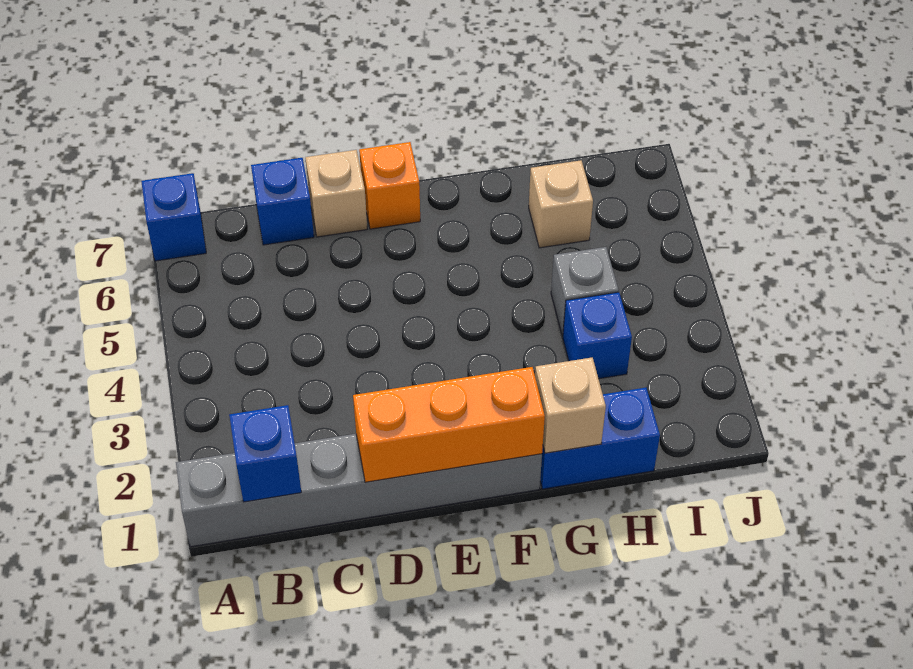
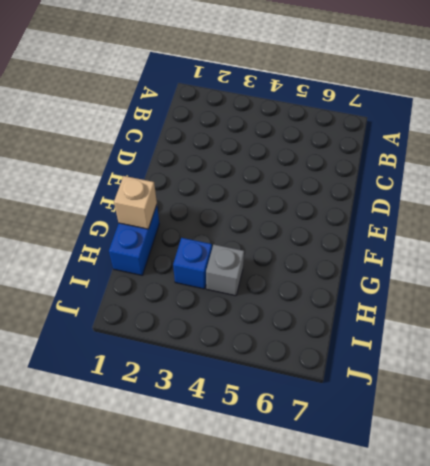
none -> grey brick A1:F1 level 1
none -> blue brick A7 level 1
none -> blue brick C7 level 1

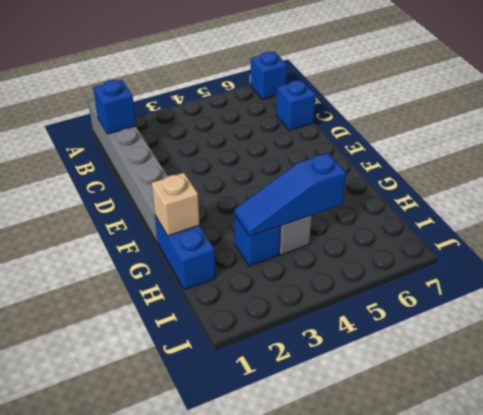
blue slope H3:H5 level 2 top 5 -> none
none -> tan brick D7 level 1
none -> orange brick E7 level 1
none -> tan brick H6 level 1

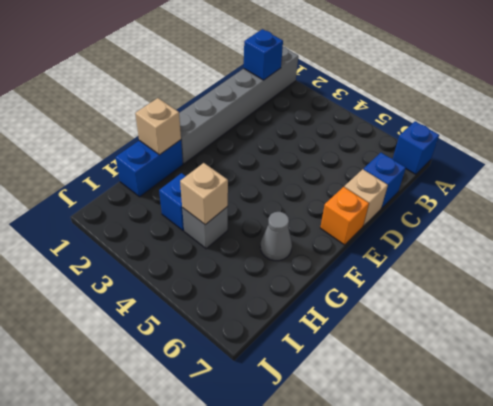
grey cone G6 level 1 -> none
tan brick H4 level 2 -> tan brick H6 level 1
none -> orange brick D1:F1 level 2

